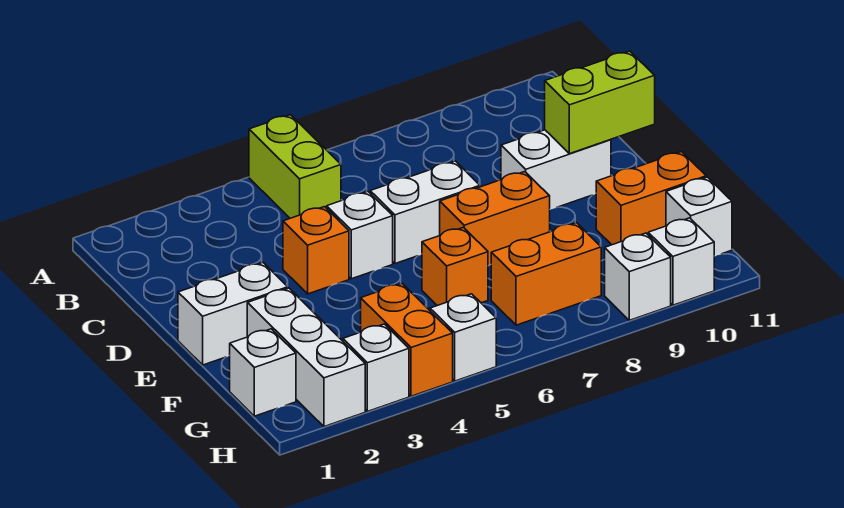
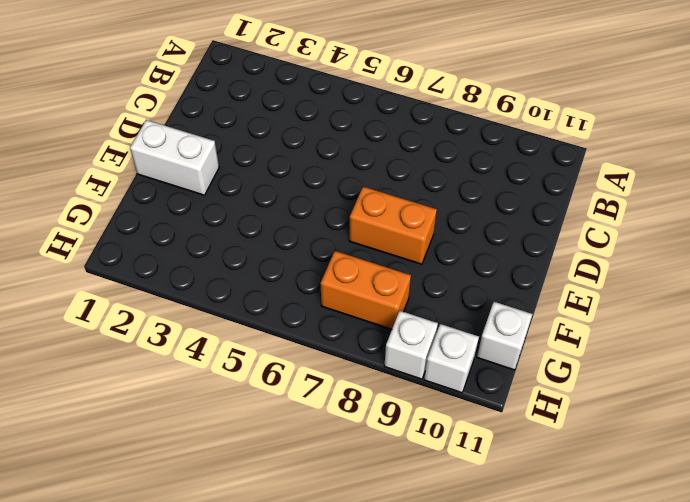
none -> lime brick A5:B5 level 1
none -> orange brick D4 level 1
none -> white brick D5 level 1

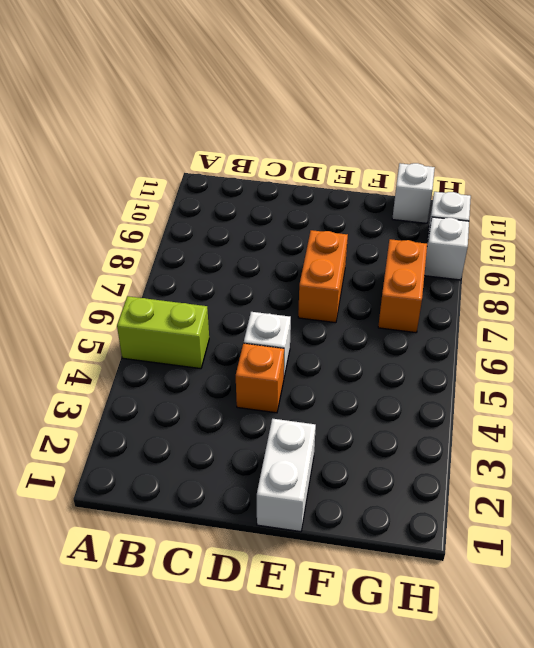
none -> white brick D6:D7 level 1
none -> white brick D9:D10 level 1
none -> white brick F2:H2 level 1

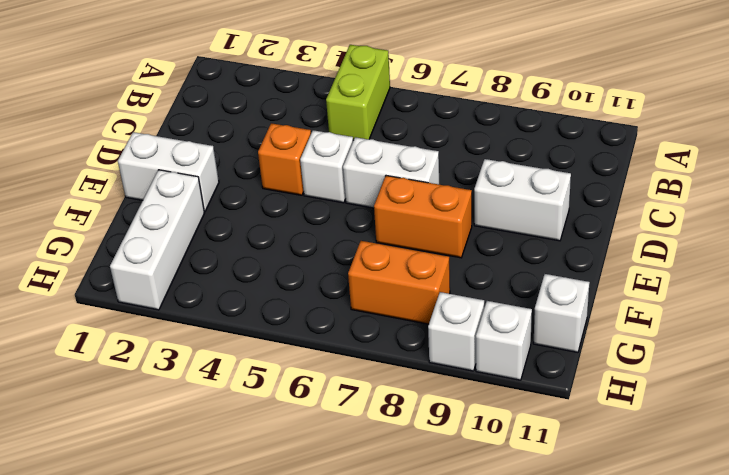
none -> orange brick F6 level 1
none -> orange brick F10:F11 level 1
none -> white brick G1 level 1

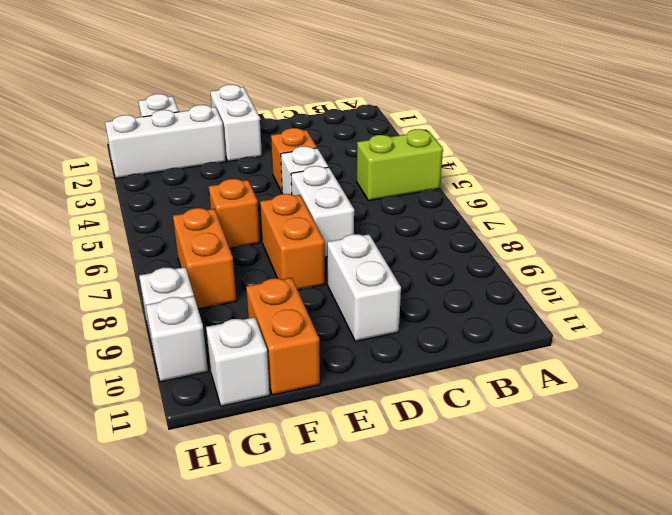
none -> orange brick G4:H4 level 1
none -> white brick H3 level 1
none -> white brick H5 level 1

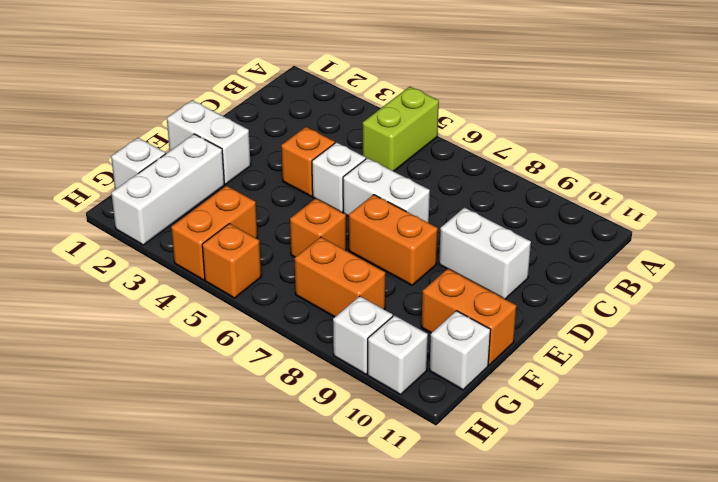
orange brick H5 level 1 -> white brick H5 level 1
none -> white brick H3 level 1
none -> lime brick D10:D11 level 2

